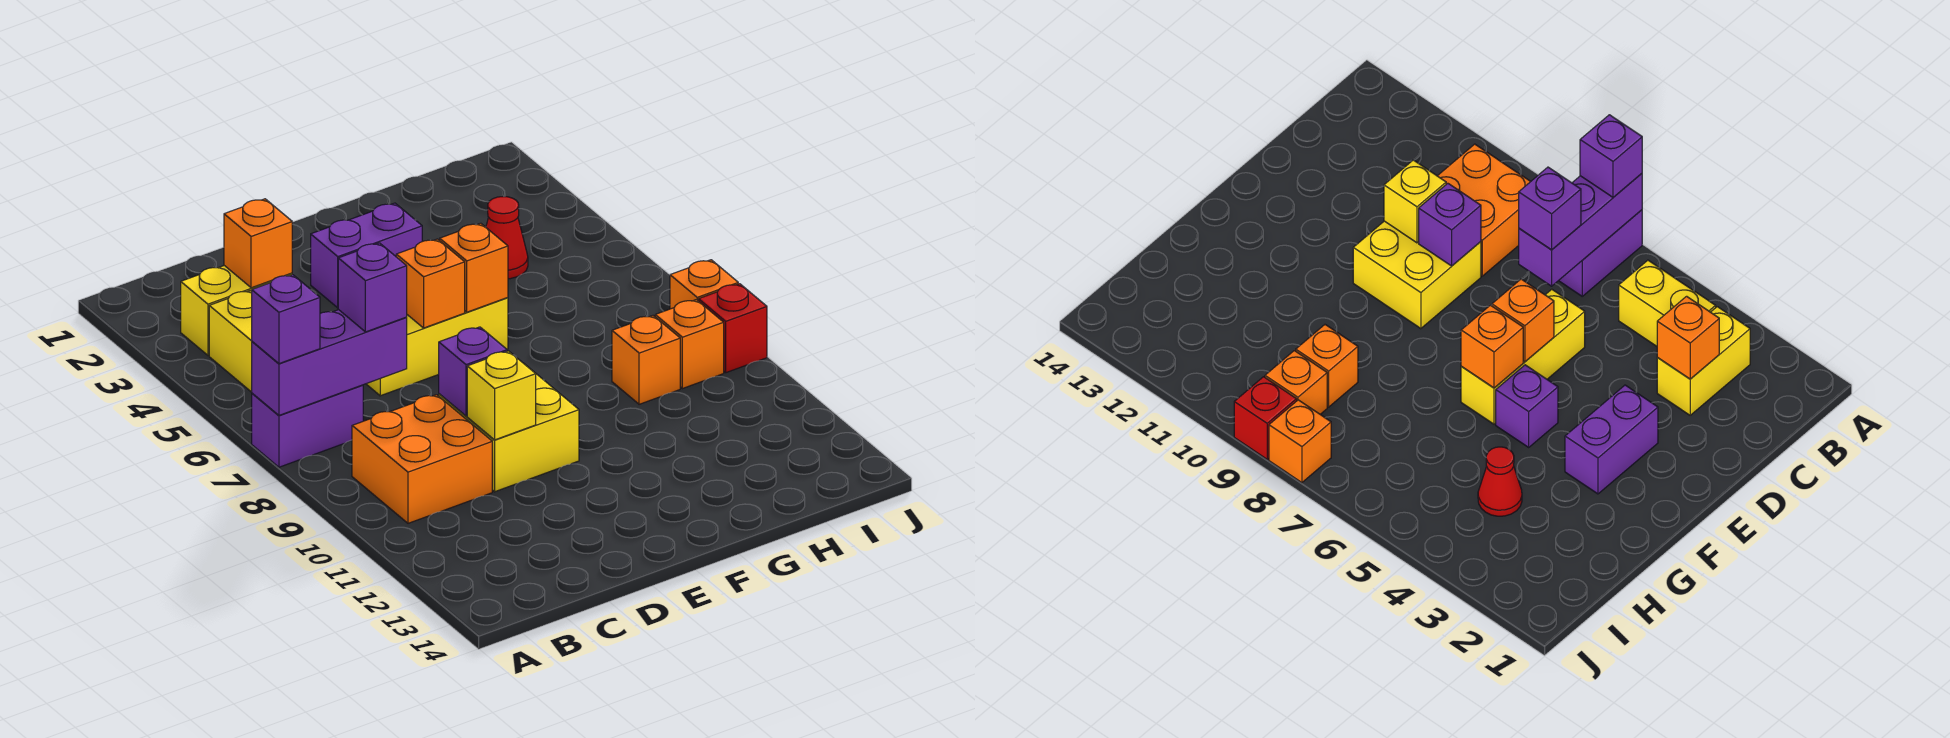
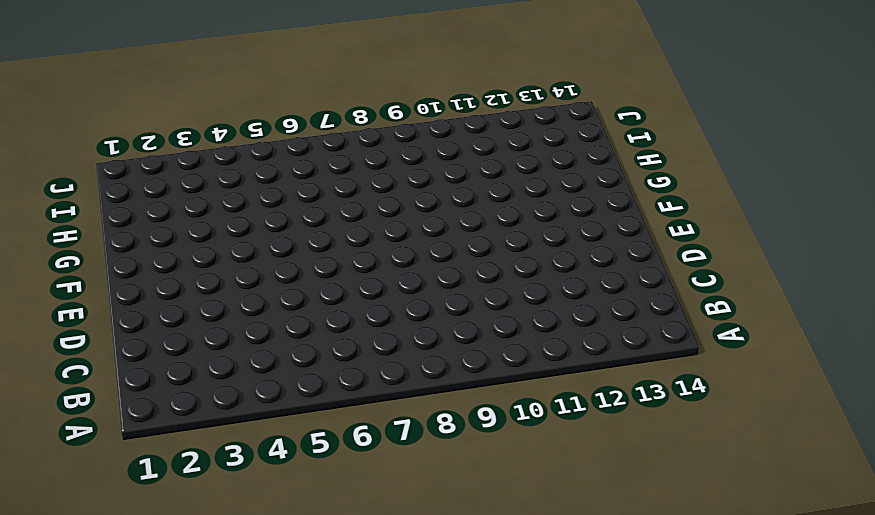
none -> purple brick A7:B7 level 1
none -> yellow brick B3:C3 level 1
none -> yellow brick B4:B5 level 1

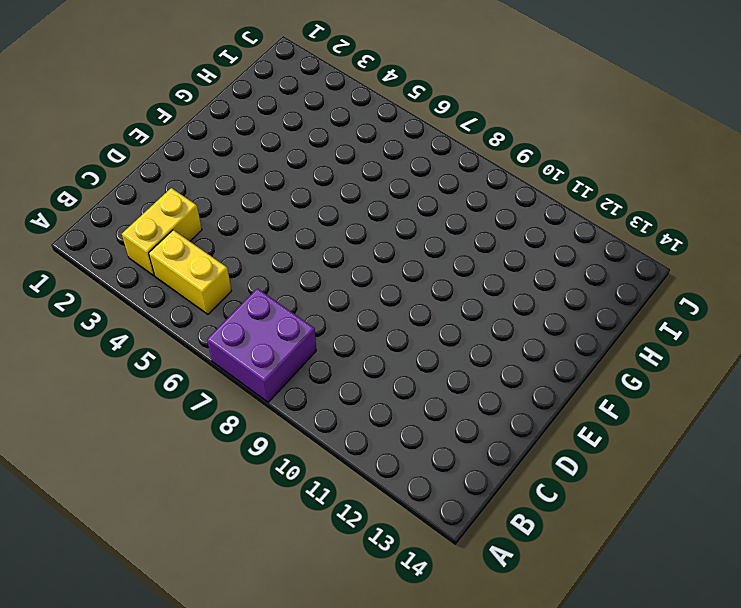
purple brick A7:B8 level 1 -> purple brick A7:B7 level 1
none -> orange brick B9:C10 level 1
none -> yellow brick D6:F6 level 1
none -> yellow brick D9:E10 level 1

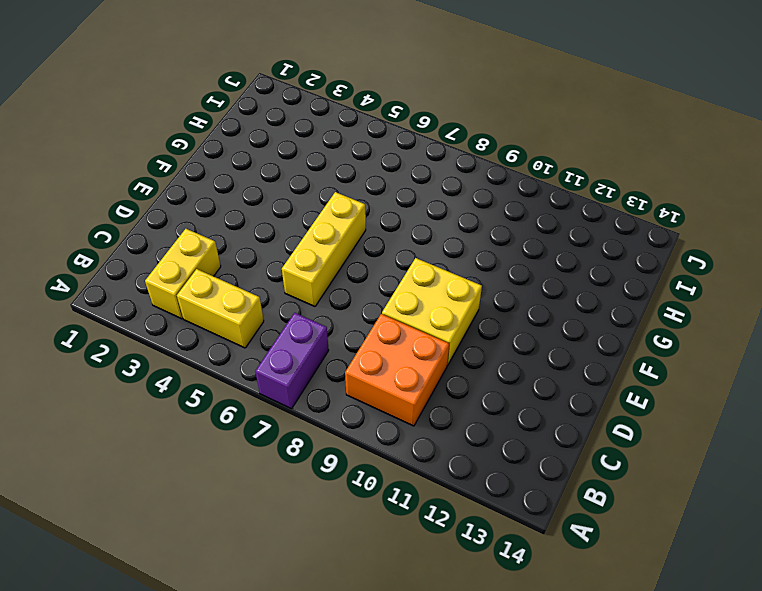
none -> purple brick E3:F3 level 1
none -> purple brick F5 level 1
none -> red cone H4 level 1

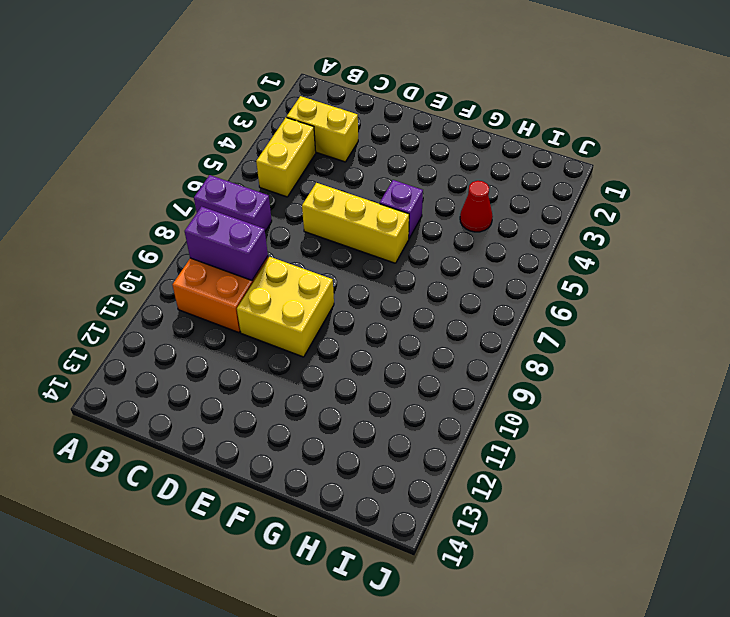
purple brick B9:C9 level 2 -> purple brick E3:F3 level 1
none -> orange brick H9 level 1
none -> orange brick I9 level 1
none -> orange brick J8 level 1

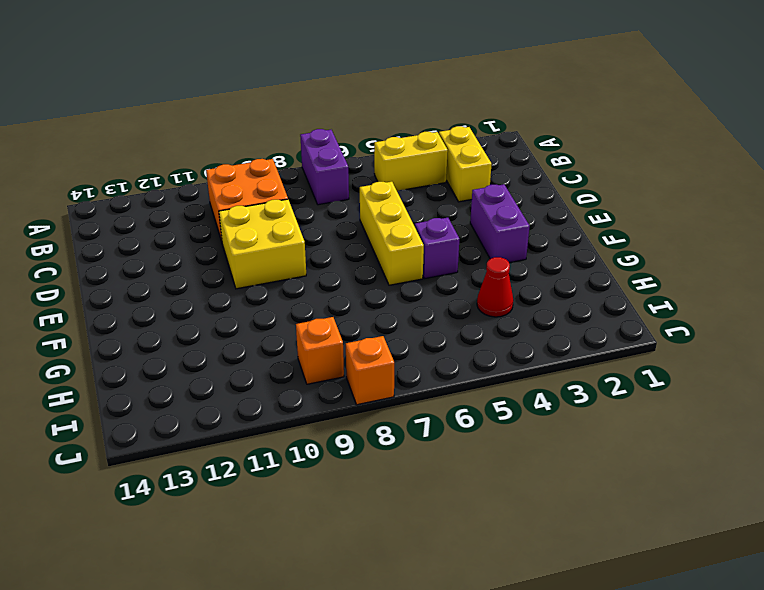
none -> orange brick H9 level 1
none -> red brick J9 level 1
none -> purple brick A7:C7 level 2

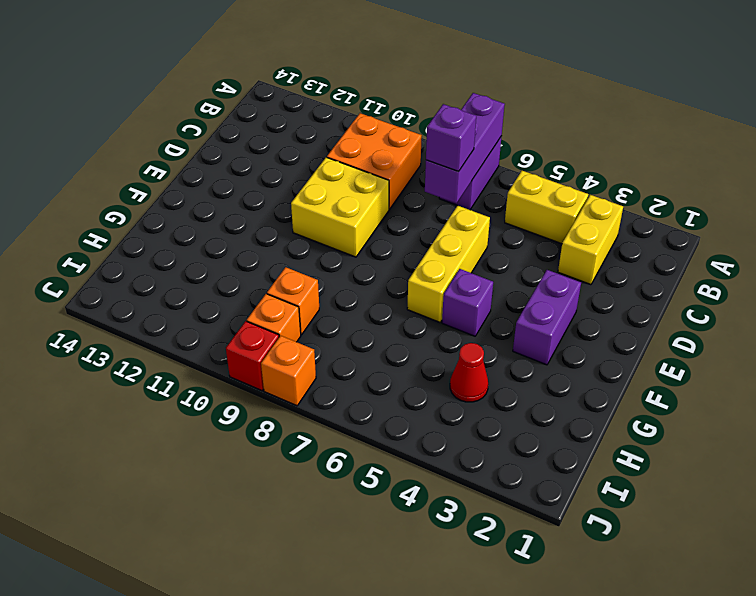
none -> orange brick C3 level 2
none -> purple brick D9 level 2
none -> yellow brick D10 level 2

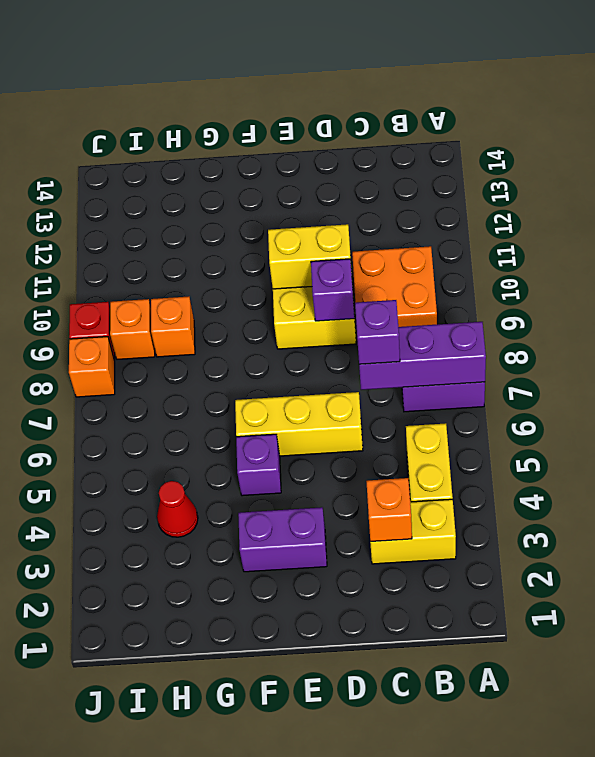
yellow brick D10:E10 level 2 -> yellow brick D10 level 2
none -> orange brick E6 level 2
none -> orange brick F6 level 2
none -> purple brick A7 level 3

